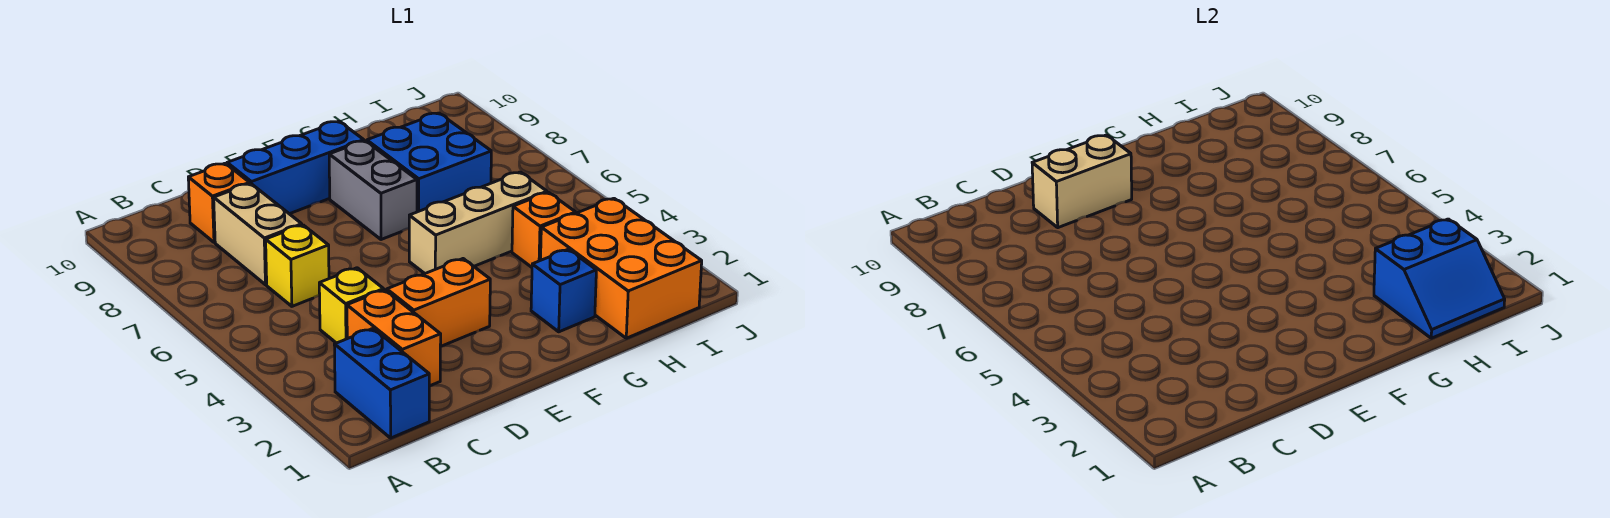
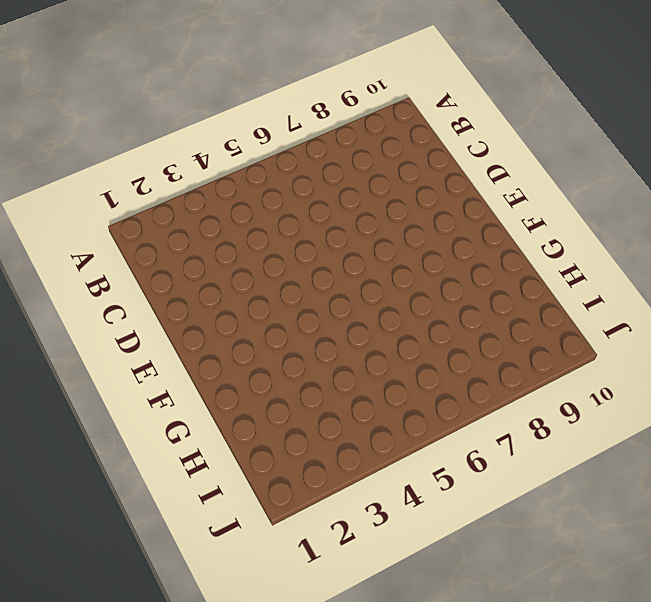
none -> blue brick B1:B2 level 1
none -> orange brick C2:C3 level 1
none -> yellow brick C4 level 1

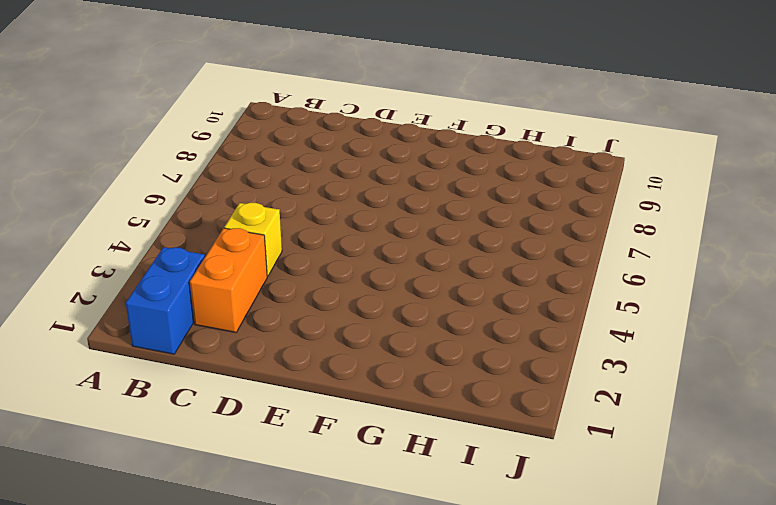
none -> yellow brick C6 level 1
none -> tan brick C7:C8 level 1
none -> orange brick C9 level 1

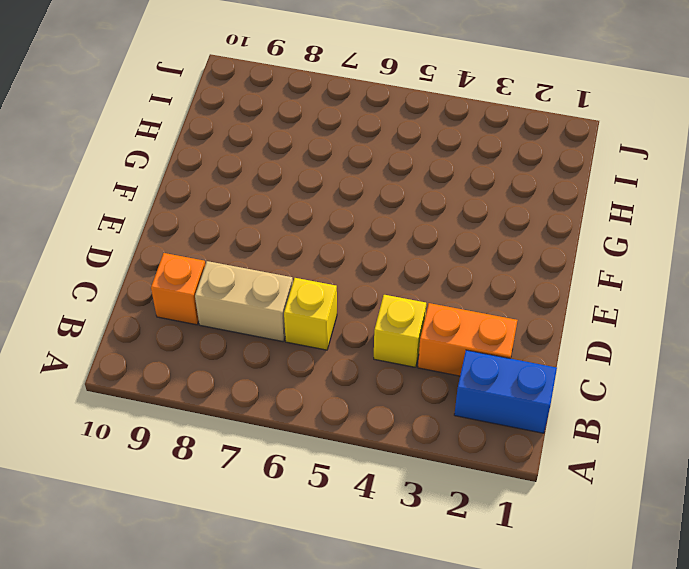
none -> orange brick D3:E3 level 1
none -> blue brick D9:F9 level 1
none -> tan brick F5:H5 level 1

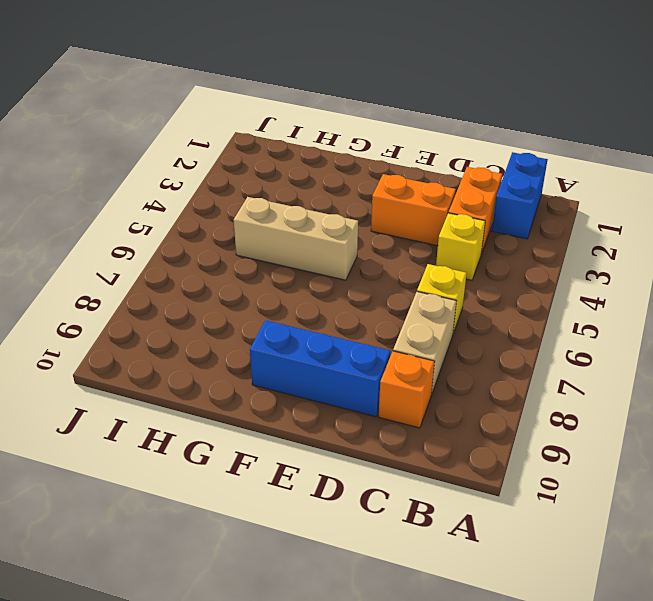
none -> grey brick F7:F8 level 1
none -> blue brick G2 level 1
none -> blue brick G7:H8 level 1

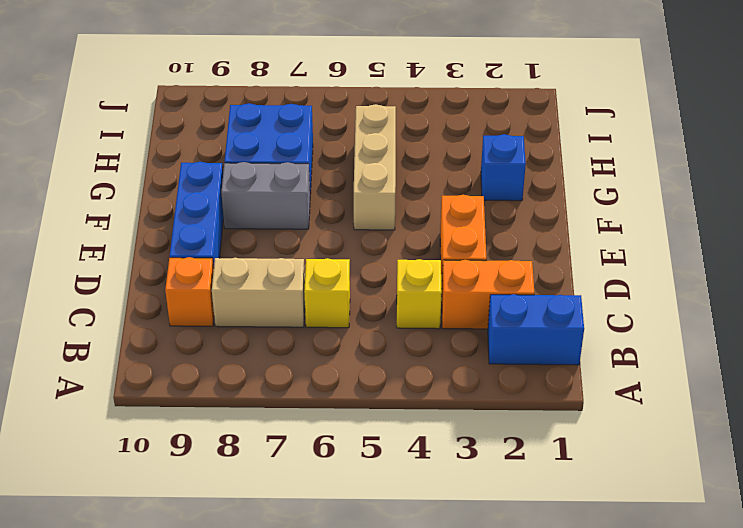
none -> orange brick H1:I3 level 1
none -> orange brick H4 level 1
none -> tan brick D9:E9 level 2

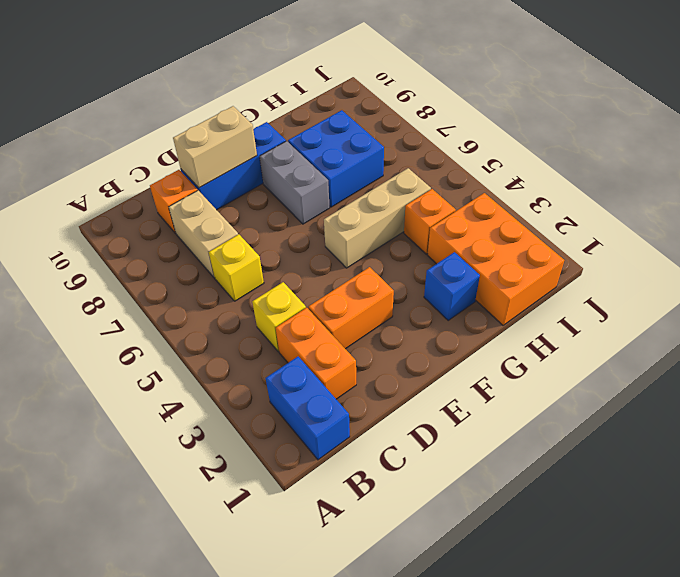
none -> blue slope H1:I2 level 2 top 2

